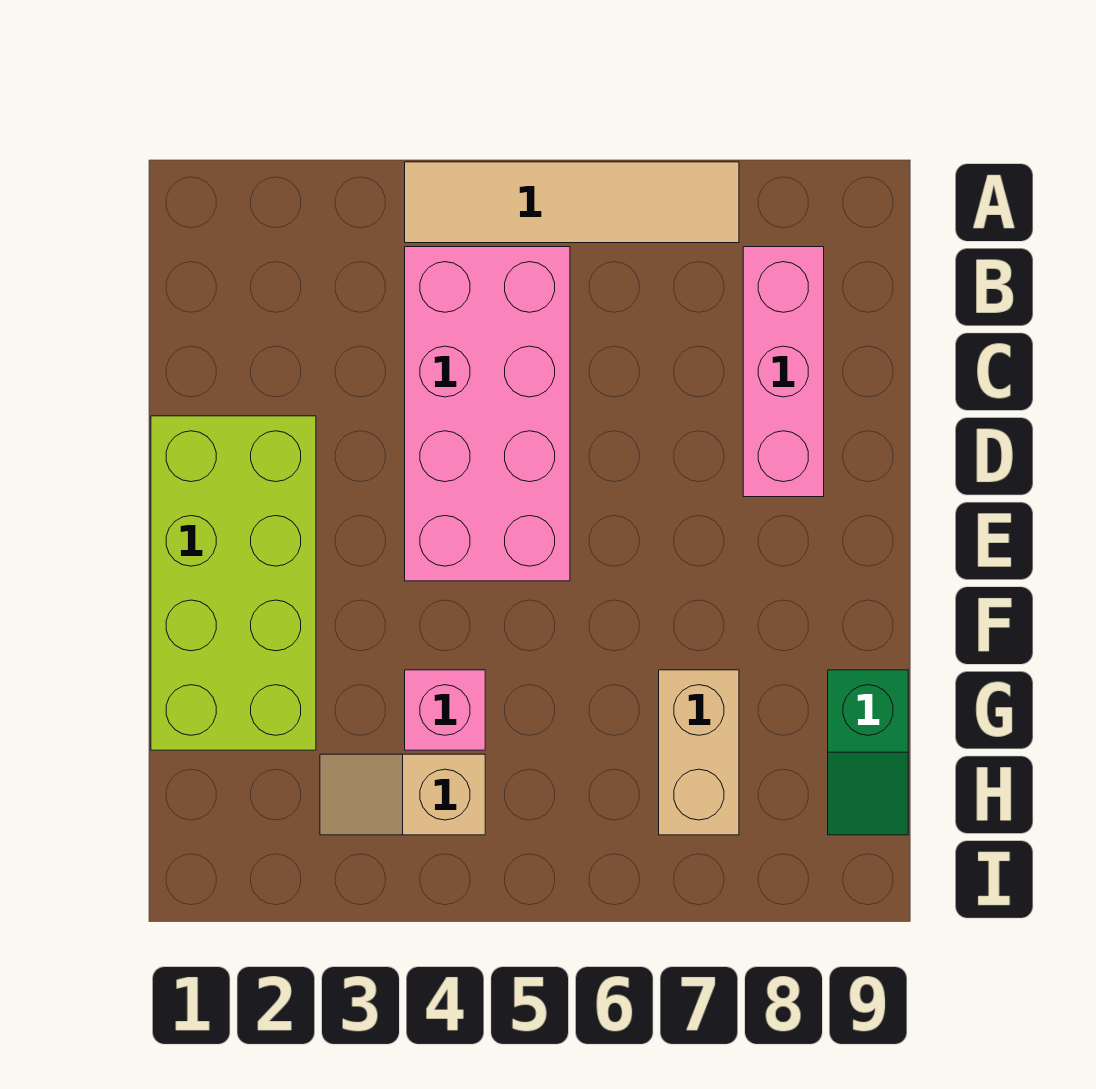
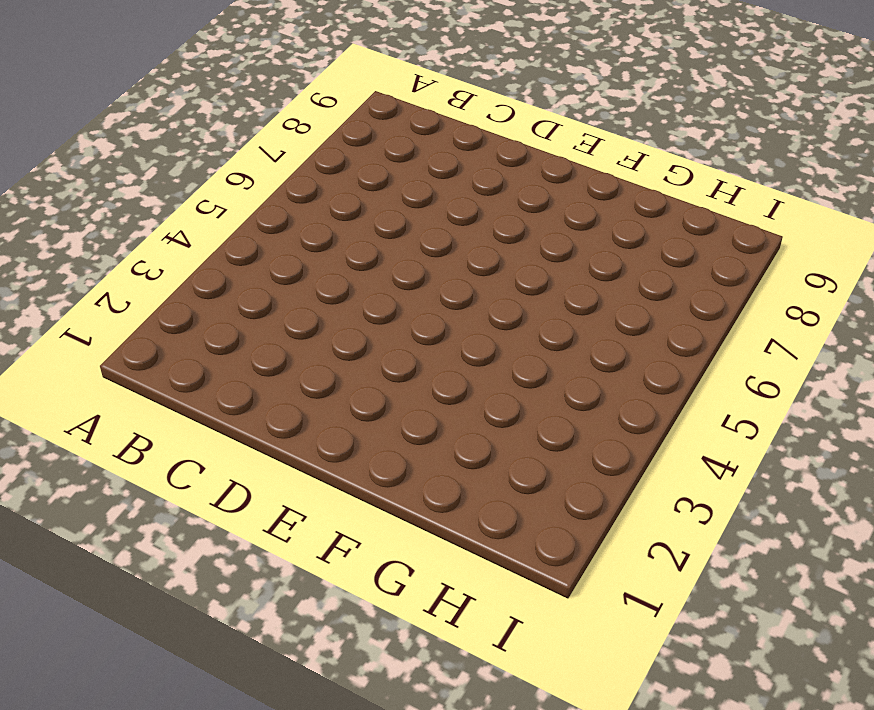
none -> tan tile A4:A7 level 1
none -> pink brick B4:E5 level 1

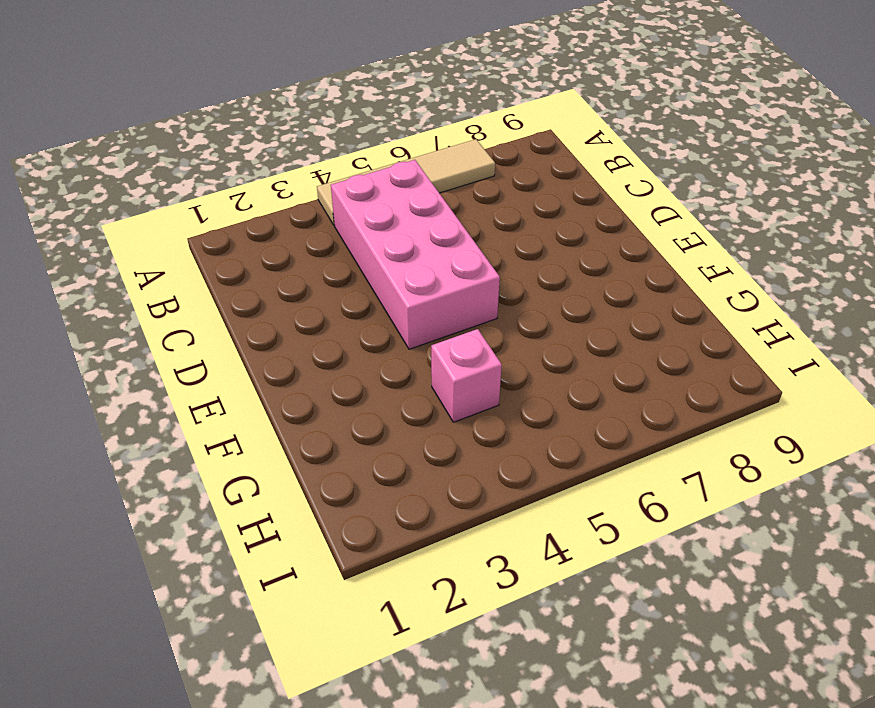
none -> pink brick B8:D8 level 1
none -> lime brick D1:G2 level 1

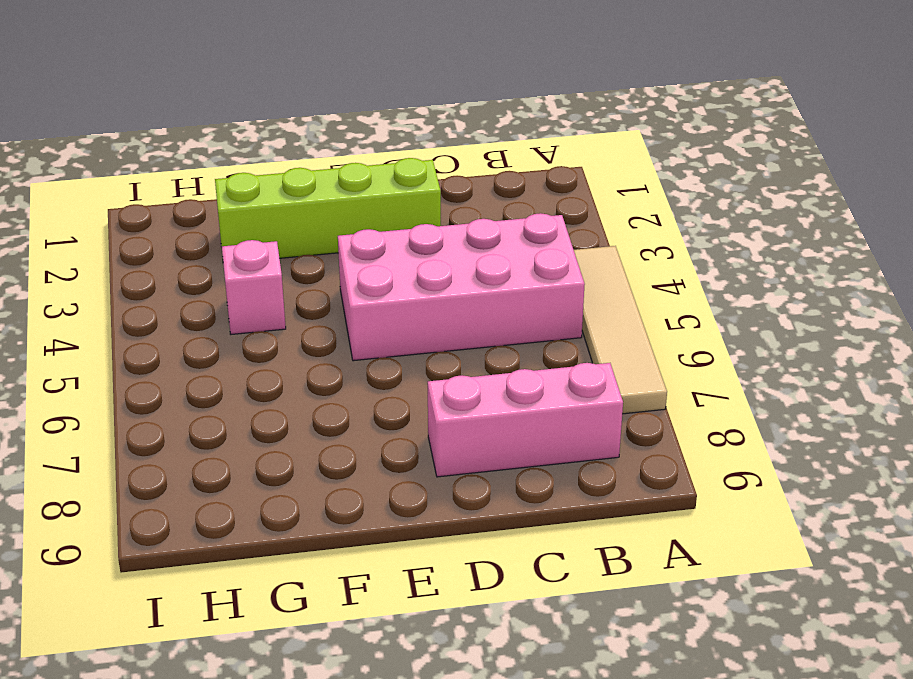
lime brick D2:G2 level 1 -> lime brick D1:G2 level 1
none -> tan brick G7:H7 level 1
none -> green slope G9:H9 level 1 top G

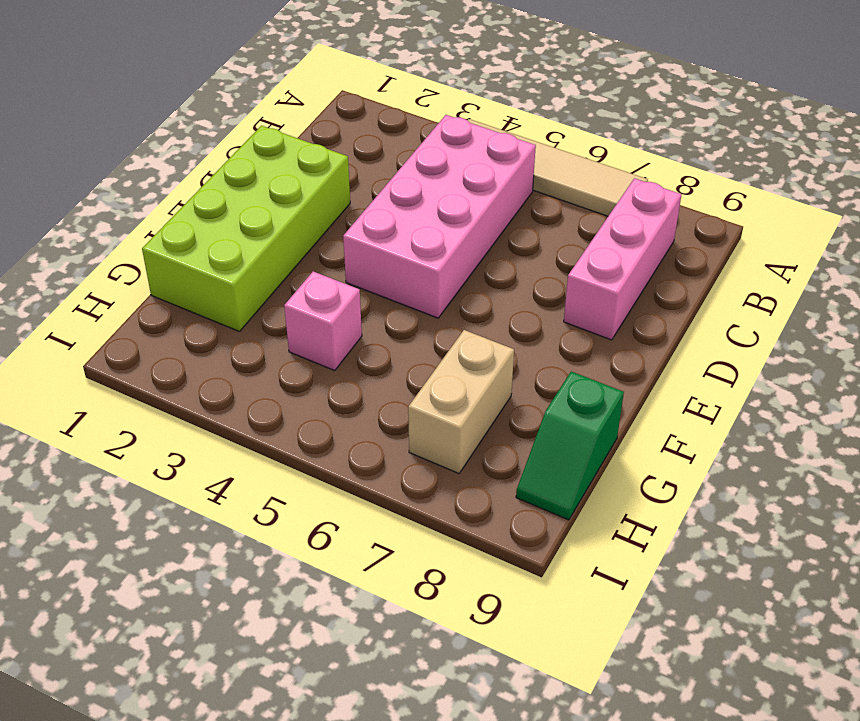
none -> tan slope H3:H4 level 1 top 4

